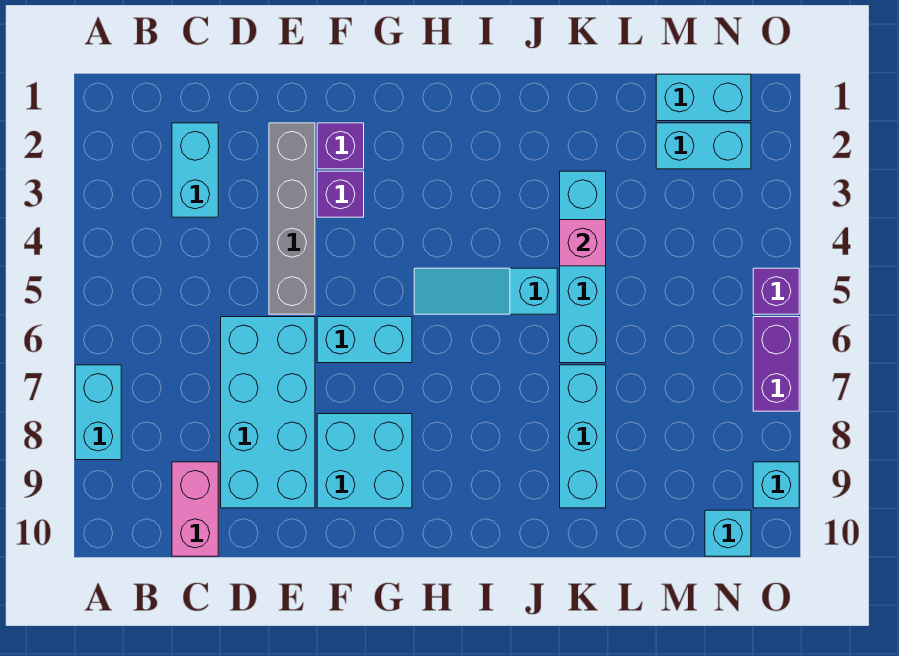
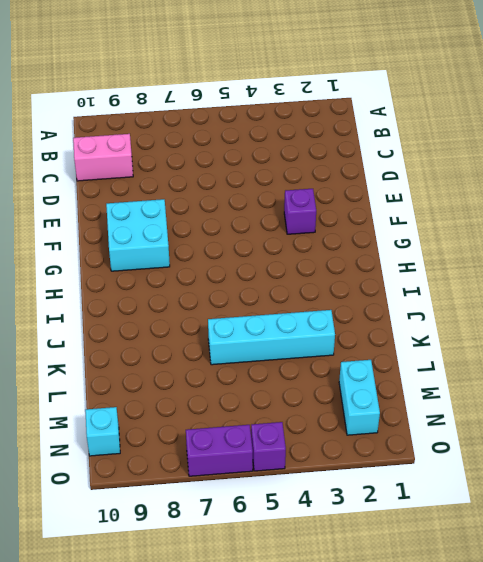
none -> cyan brick A7:A8 level 1
none -> cyan brick C2:C3 level 1
none -> cyan brick D6:E9 level 1

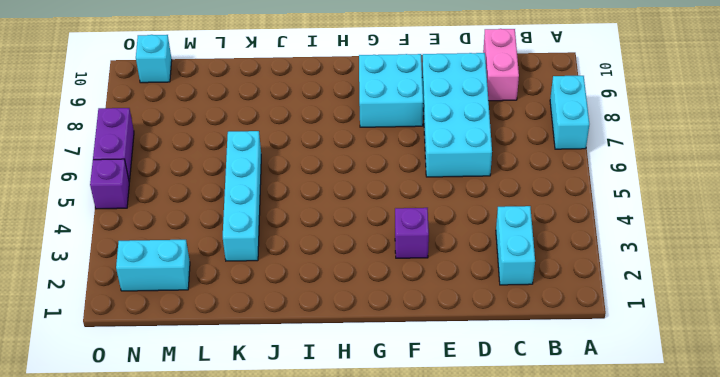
none -> grey brick E2:E5 level 1
none -> purple brick F2 level 1
none -> cyan brick F6:G6 level 1

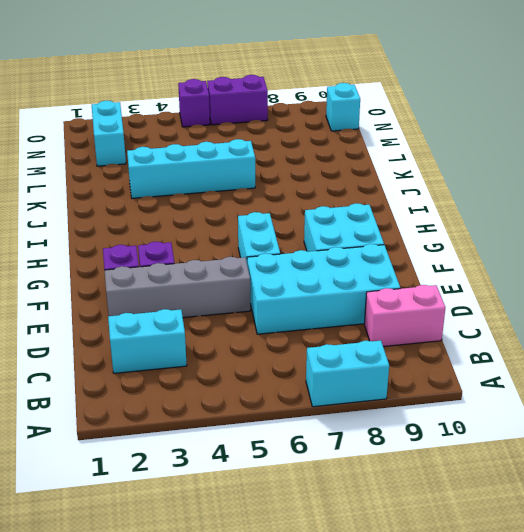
none -> cyan slope H5:J5 level 1 top J
none -> cyan brick K7:K9 level 1
none -> cyan brick M1:N1 level 1

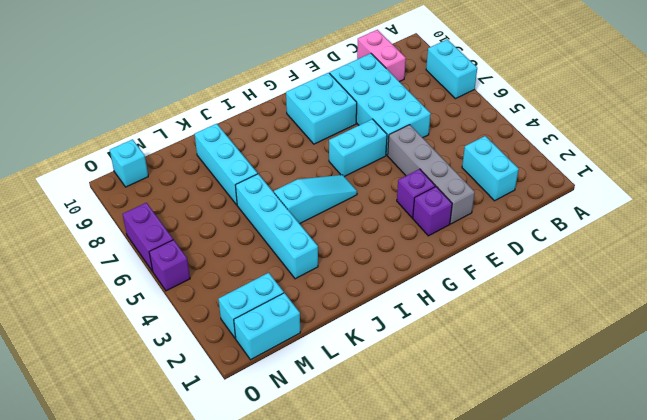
none -> cyan brick O9 level 1
none -> pink brick K4 level 2

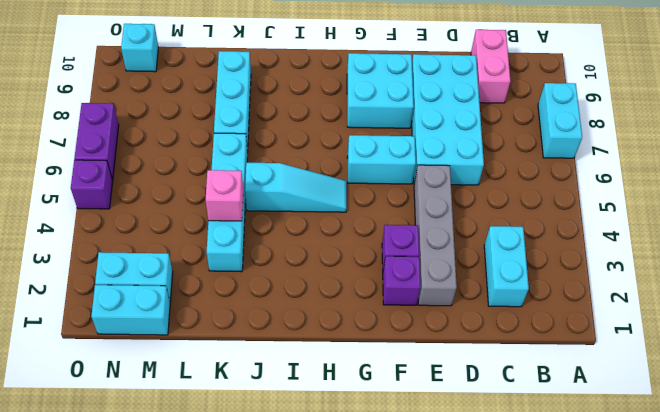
none -> cyan brick O9 level 1

